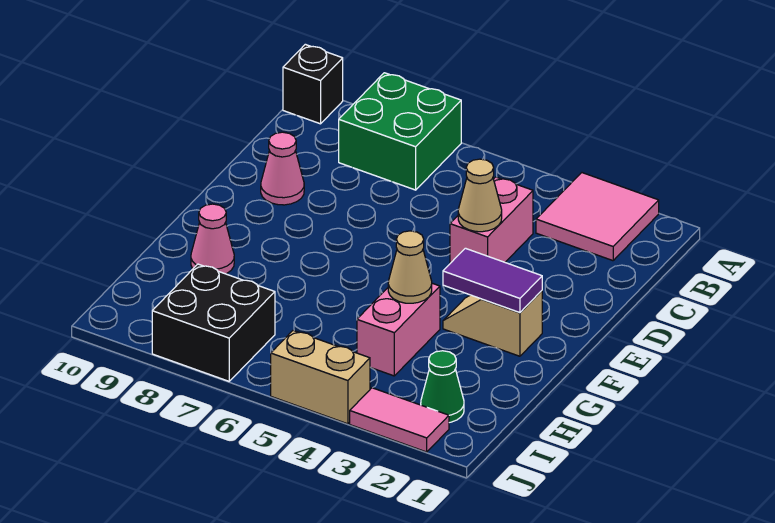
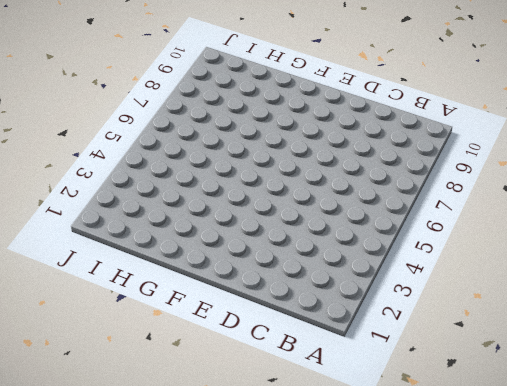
none -> pink tile A2:B3 level 1
none -> green brick A7:B8 level 1
none -> black brick A10 level 1

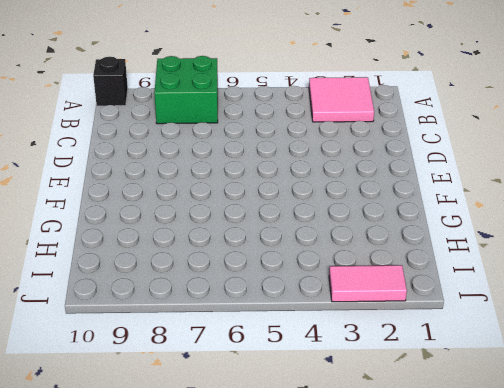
none -> pink brick C4:D4 level 1
none -> pink cone D9 level 1
none -> tan slope F2:F3 level 1 top 2

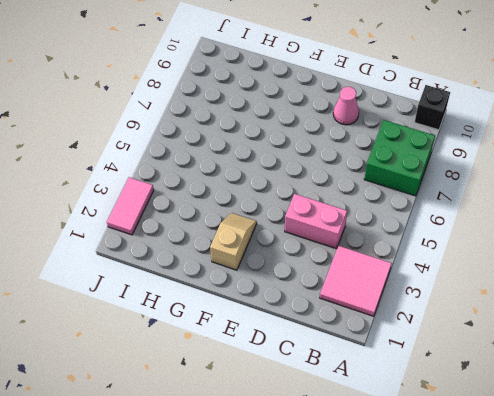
none -> pink brick G4:H4 level 1
none -> pink cone G9 level 1
none -> green cone I2 level 1

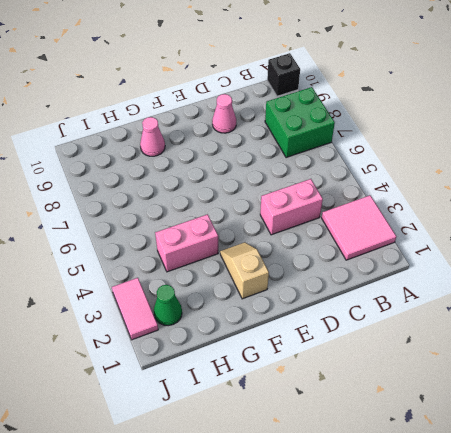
none -> black brick I7:J8 level 1
none -> tan brick J4:J5 level 1
none -> tan cone D4 level 2

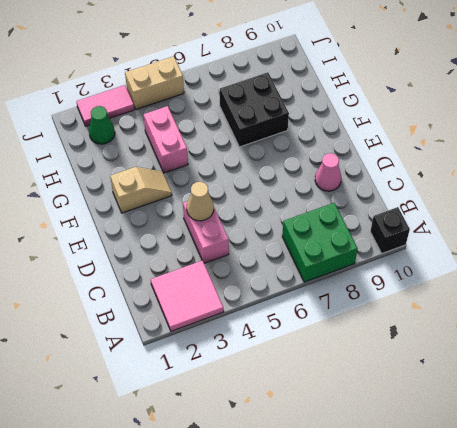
black brick G7:H8 level 1 -> black brick I7:J8 level 1
none -> pink cone G9 level 1
none -> purple tile F2:F3 level 2
none -> tan cone G4 level 2

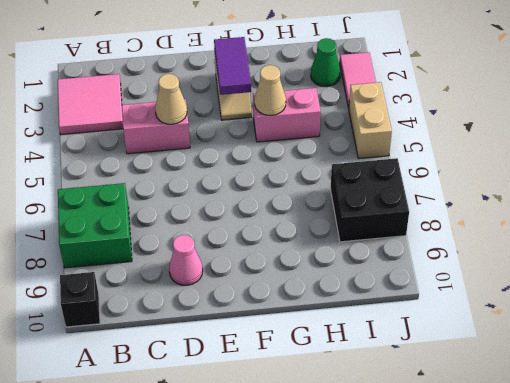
none -> pink cone G9 level 1

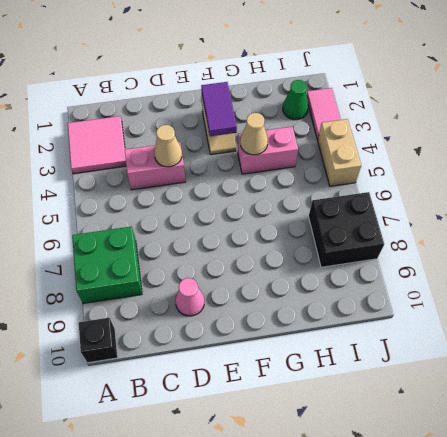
none -> pink cone G9 level 1

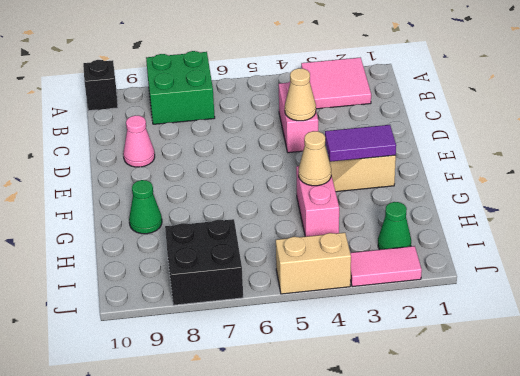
green cone G9 level 1 -> pink cone G9 level 1

